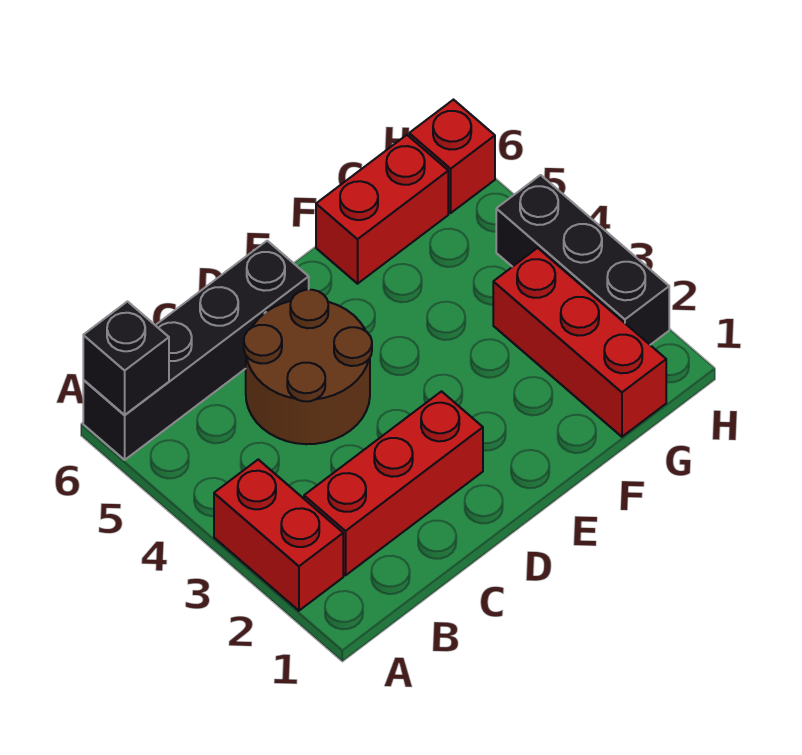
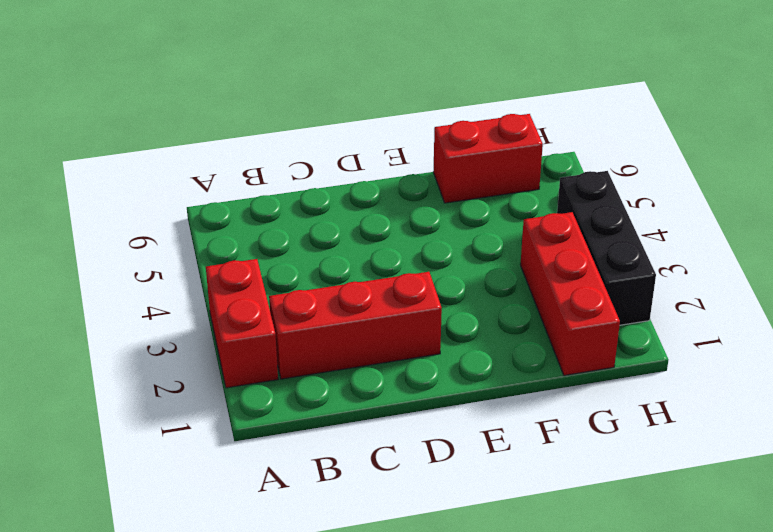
none -> black brick A6:D6 level 1
none -> brown round brick C4:D5 level 1

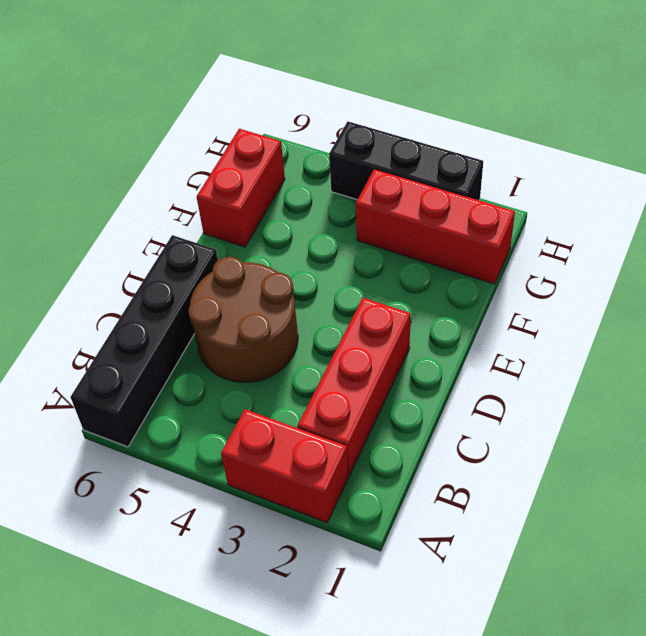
none -> red brick H6 level 1
none -> black brick A6 level 2

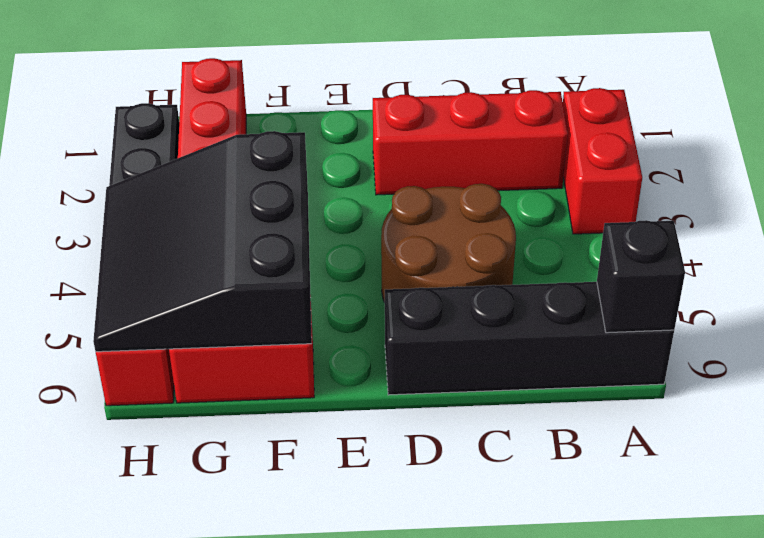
black slope F4:H6 level 2 top F -> none

